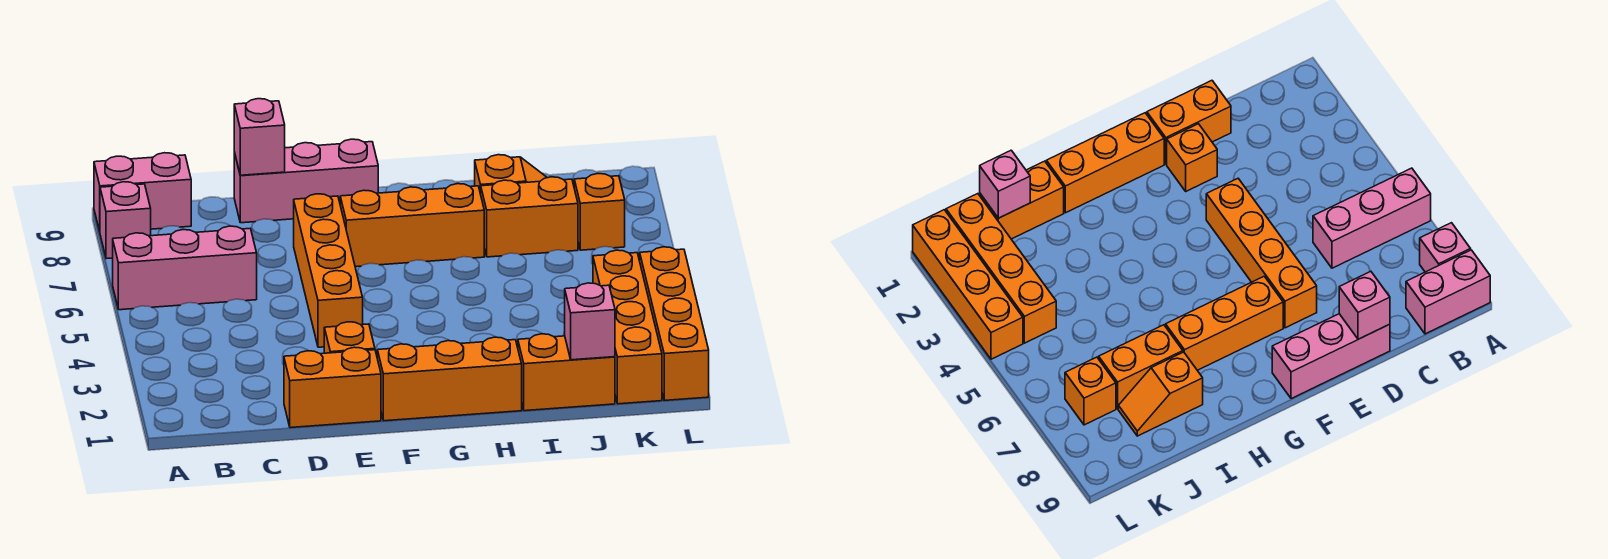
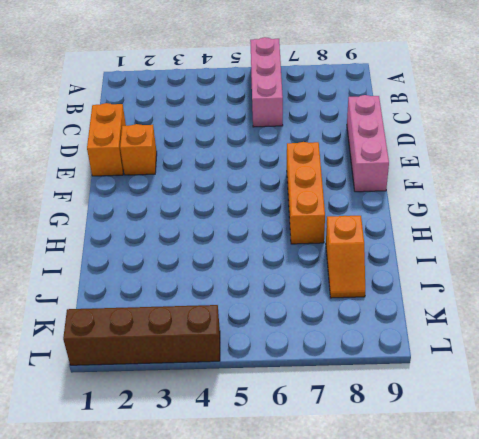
brown brick L1:L4 level 1 -> orange brick L1:L4 level 1
none -> pink brick A8 level 1
none -> pink brick A9:B9 level 1
none -> orange brick E4:E7 level 1

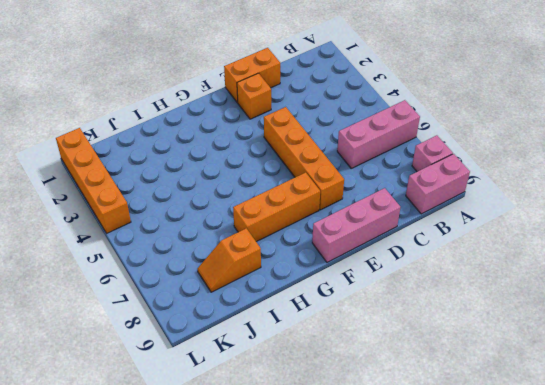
none -> orange brick F1:H1 level 1
none -> orange brick I1:J1 level 1
none -> orange brick I7:J7 level 1

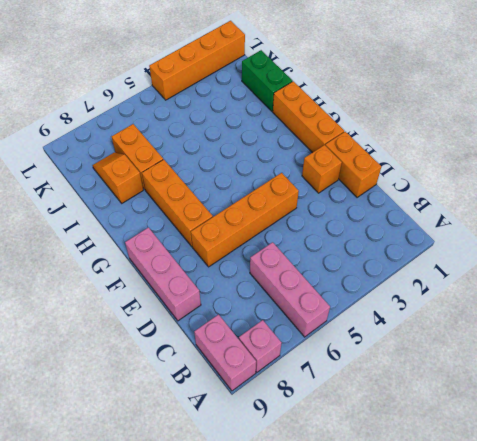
green brick I1:J1 level 1 -> orange brick I1:J1 level 1
none -> orange brick K1:K4 level 1
none -> orange brick K7 level 1
none -> pink brick D9 level 2

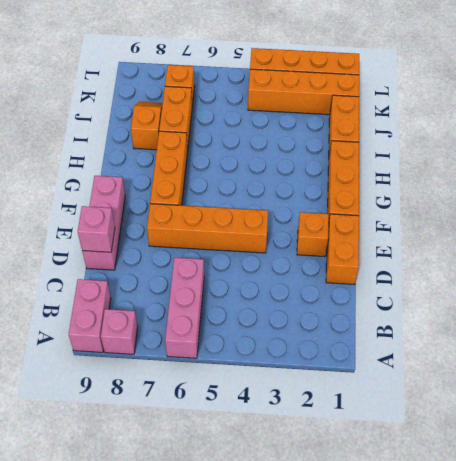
none -> pink brick J1 level 2

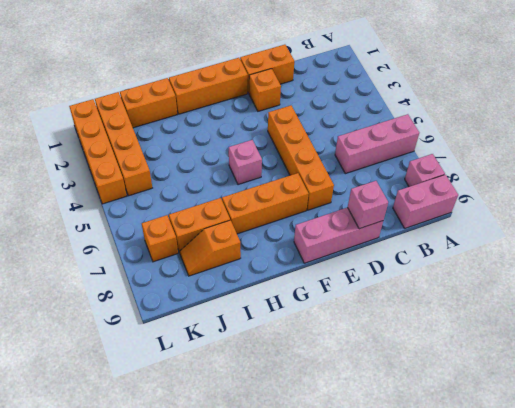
pink brick G5 level 1 -> pink brick J1 level 2

